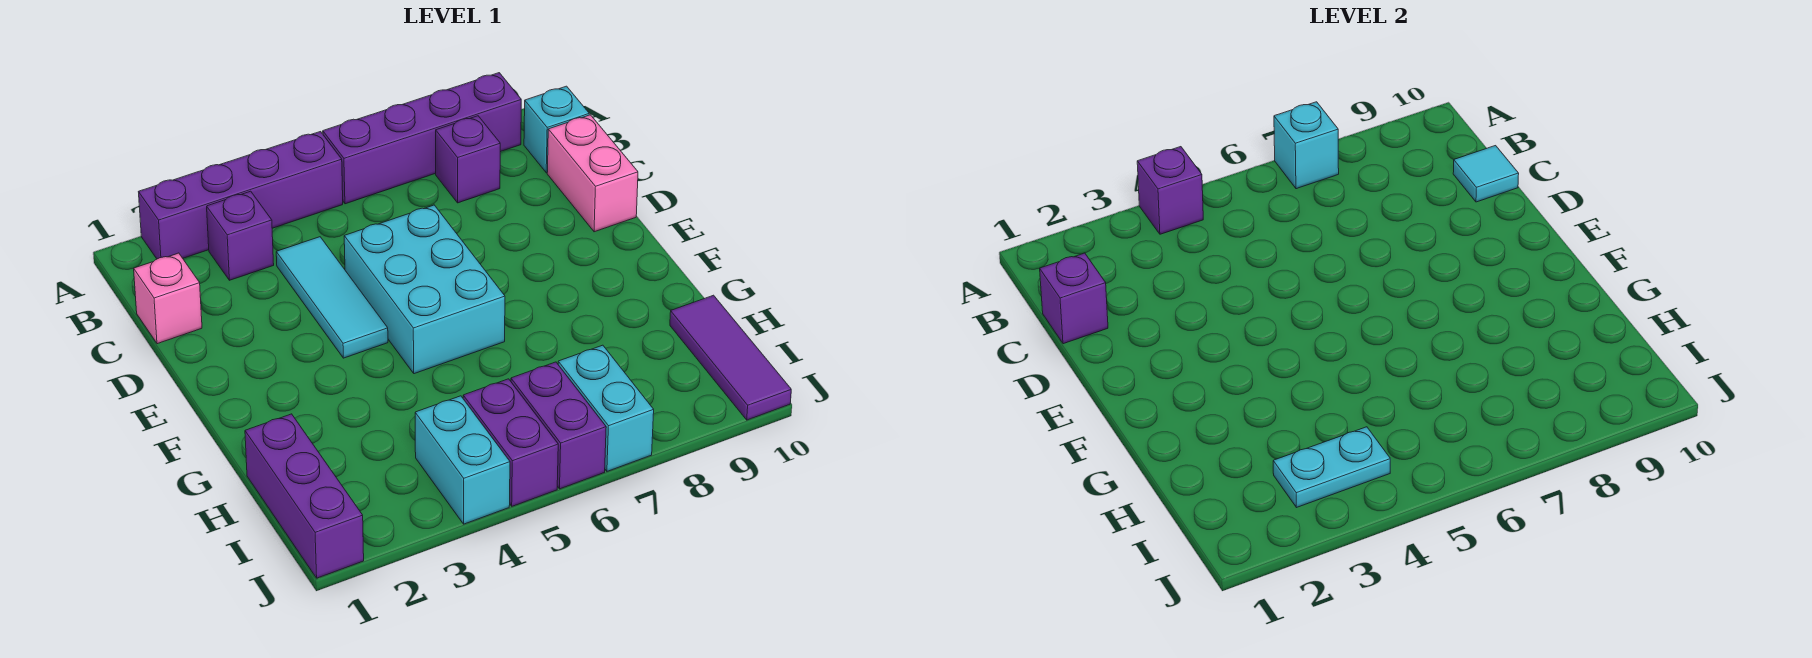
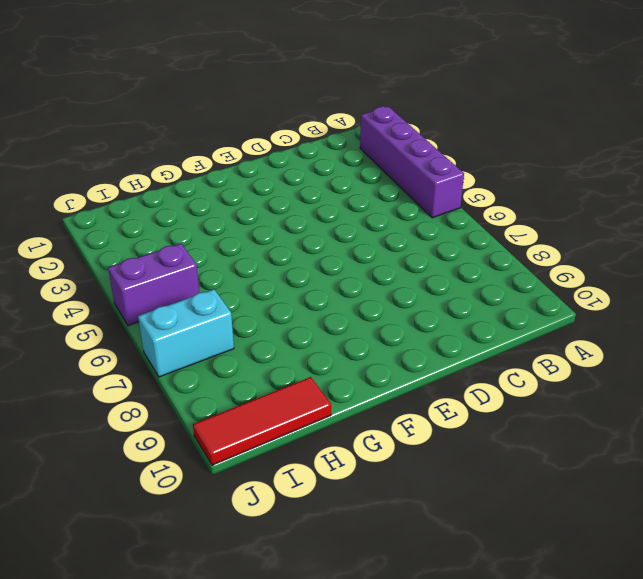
red tile H10:J10 level 1 -> purple tile H10:J10 level 1
none -> purple brick A6:A9 level 1
none -> purple brick B3 level 1
none -> purple brick B8 level 1

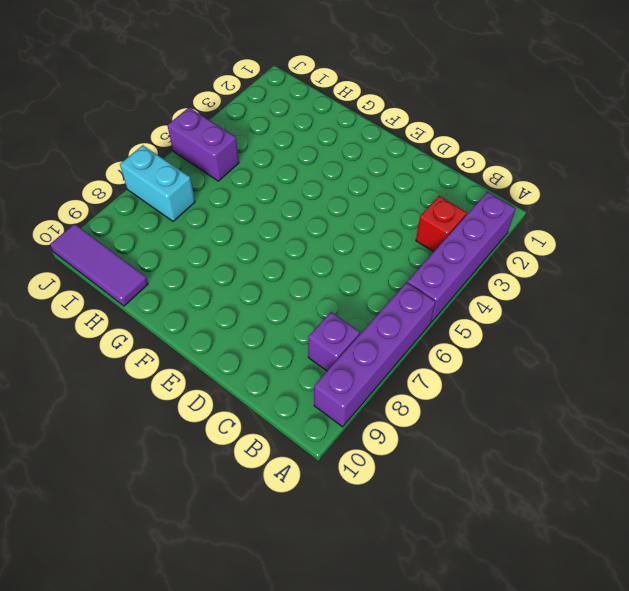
red brick B3 level 1 -> purple brick B3 level 1
none -> cyan brick B10 level 1
none -> pink brick C1 level 1
none -> cyan tile C4:E4 level 1

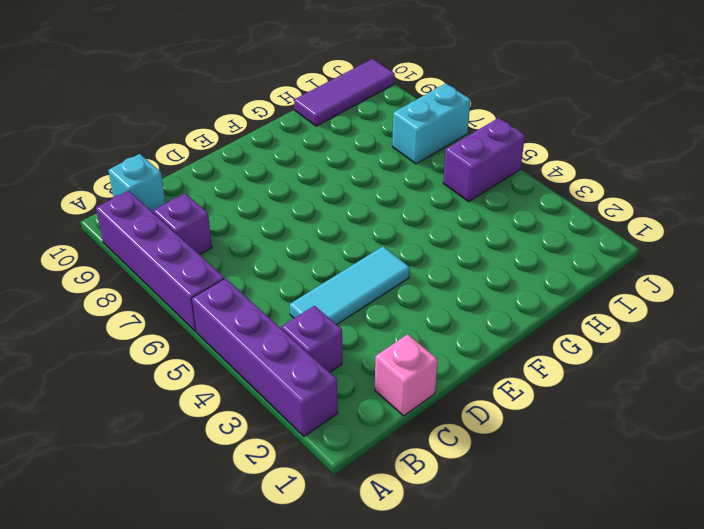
none -> pink brick C10:D10 level 1
none -> cyan brick D5:F6 level 1
none -> purple brick H1:J1 level 1

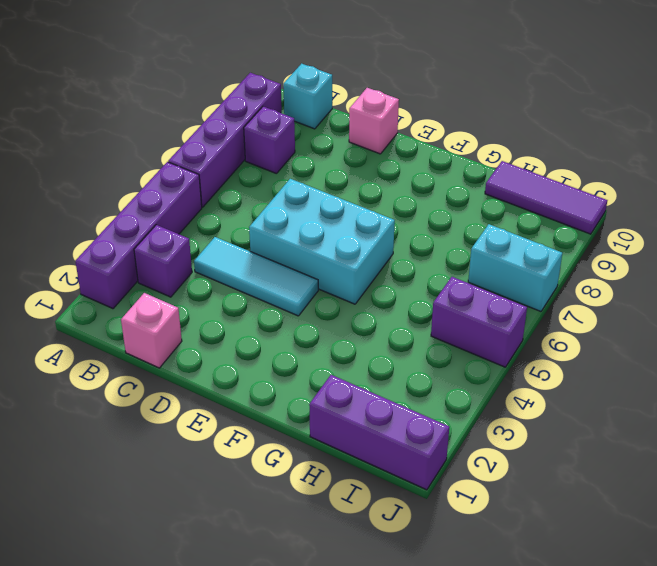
pink brick D10 level 1 -> pink brick C10:D10 level 1
none -> cyan brick I4:J4 level 1
none -> purple brick I6:J6 level 1
none -> purple brick A4 level 2

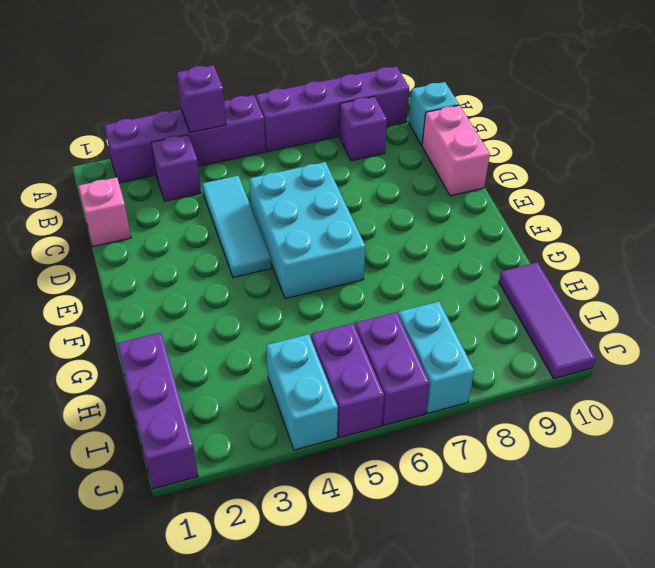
none -> cyan brick A7 level 2
none -> purple brick C1 level 2
none -> cyan tile C10 level 2

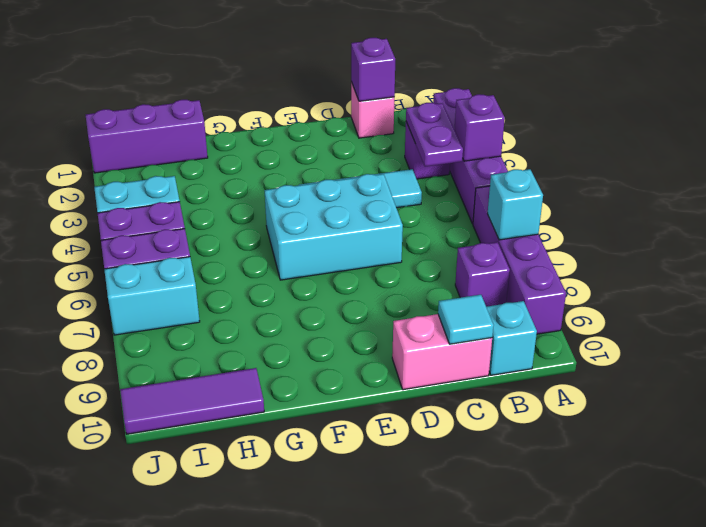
purple plate B3:B4 level 2 -> none
none -> cyan plate I3:I4 level 2

